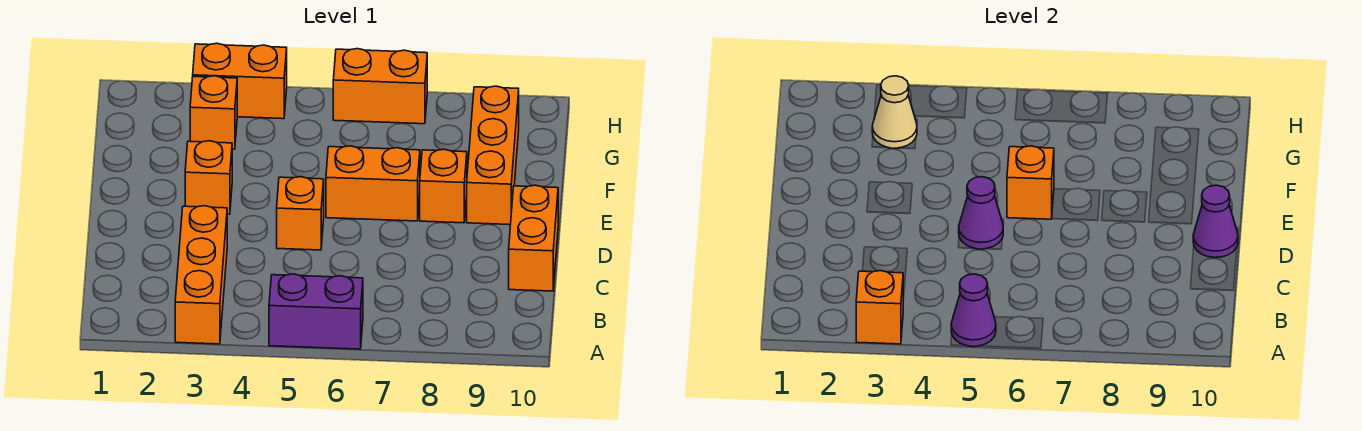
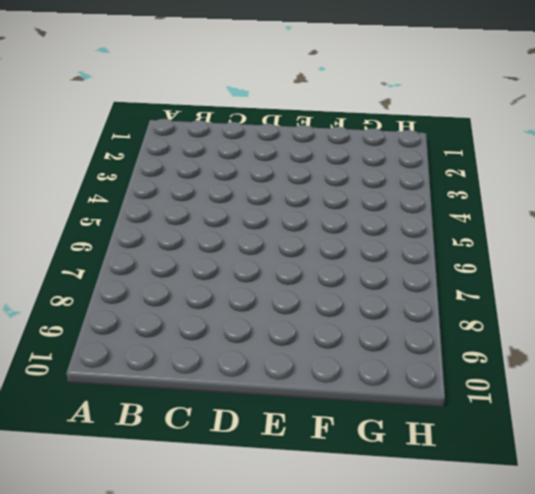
none -> orange brick A3:C3 level 1
none -> purple brick A5:A6 level 1
none -> orange brick C10:D10 level 1

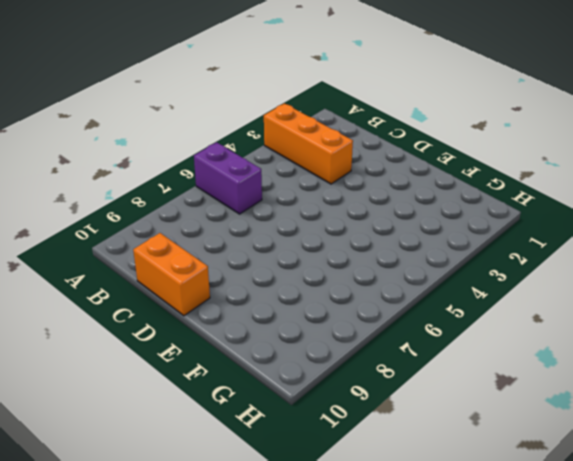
purple brick A6:B6 level 1 -> purple brick A5:A6 level 1
none -> orange brick D5 level 1
none -> orange brick E3 level 1
none -> orange brick E6:E7 level 1

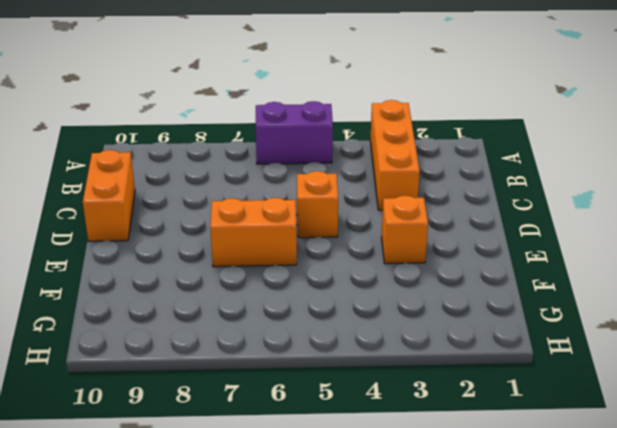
none -> orange brick E8 level 1
none -> orange brick E9:G9 level 1
none -> orange brick G3 level 1

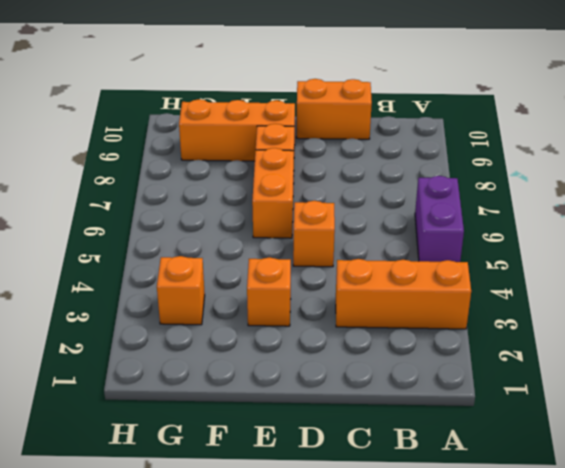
none -> orange brick H3:H4 level 1
none -> orange brick H6:H7 level 1
none -> orange brick A3 level 2

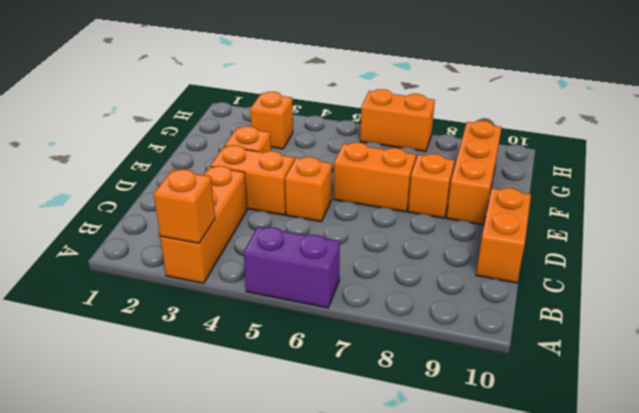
orange brick D3:D4 level 1 -> orange brick H3:H4 level 1
none -> purple cone A5 level 2
none -> purple cone D5 level 2
none -> purple cone D10 level 2

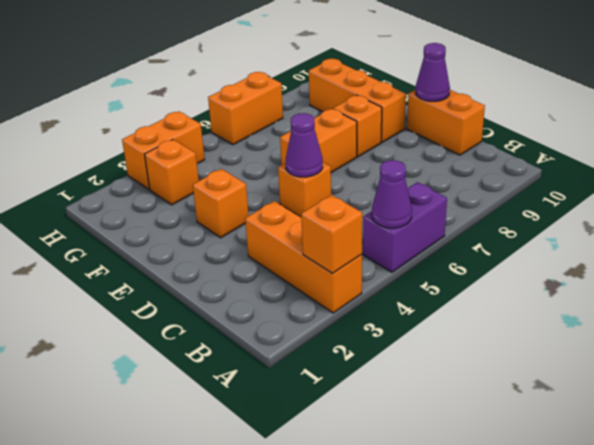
none -> orange brick E6 level 2
none -> tan cone G3 level 2

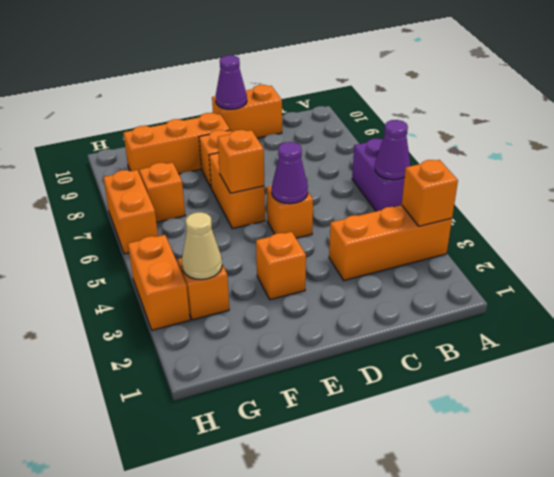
orange brick G7 level 1 -> none

